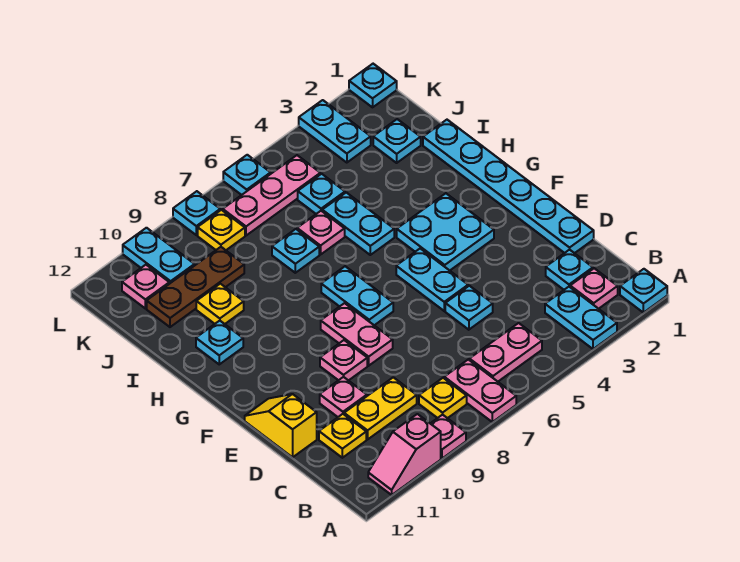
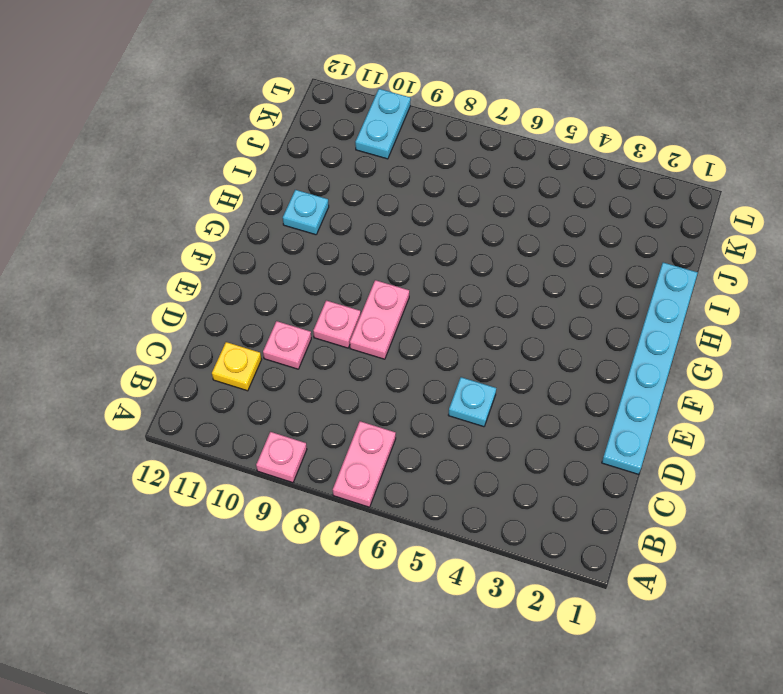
none -> cyan plate A1 level 1
none -> cyan plate A3:B3 level 1
none -> pink slope A10:A11 level 1 top 10
none -> pink plate B2 level 1

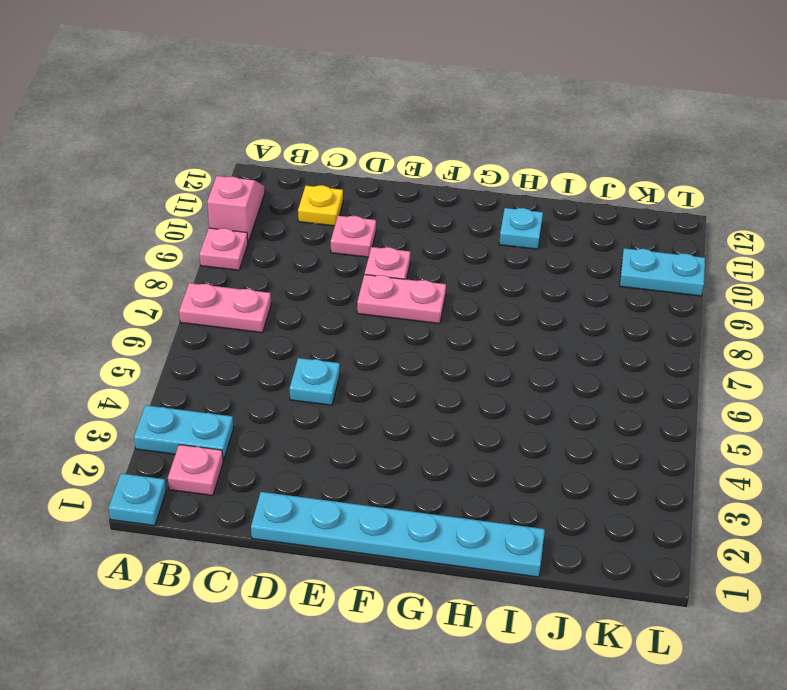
none -> pink plate B5:B6 level 1
none -> yellow plate B8 level 1
none -> cyan plate C2 level 1
none -> yellow plate C9:C10 level 1

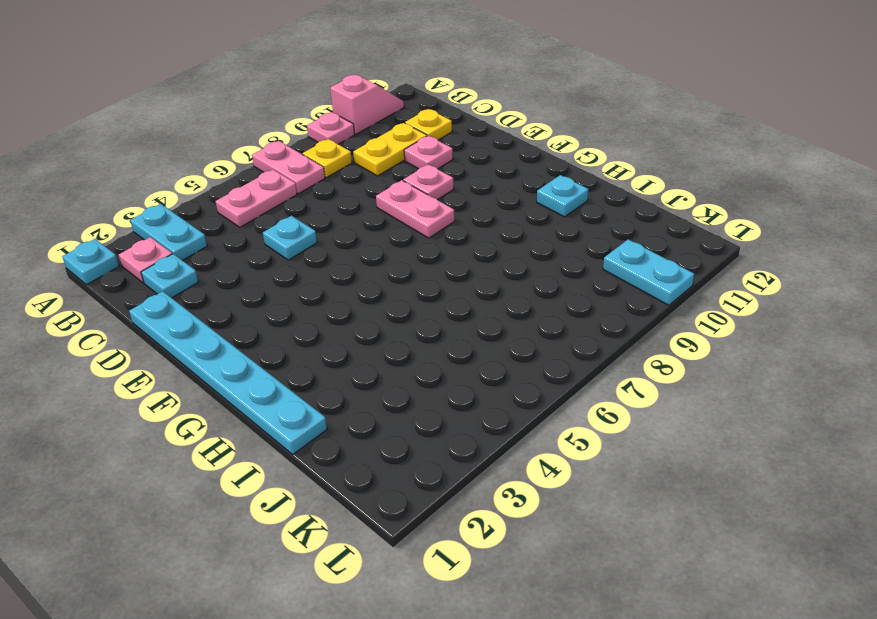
none -> yellow slope D12:E12 level 1 top D
none -> cyan plate E5:F5 level 1
none -> cyan plate F3:G4 level 1
none -> cyan plate F7:G7 level 1

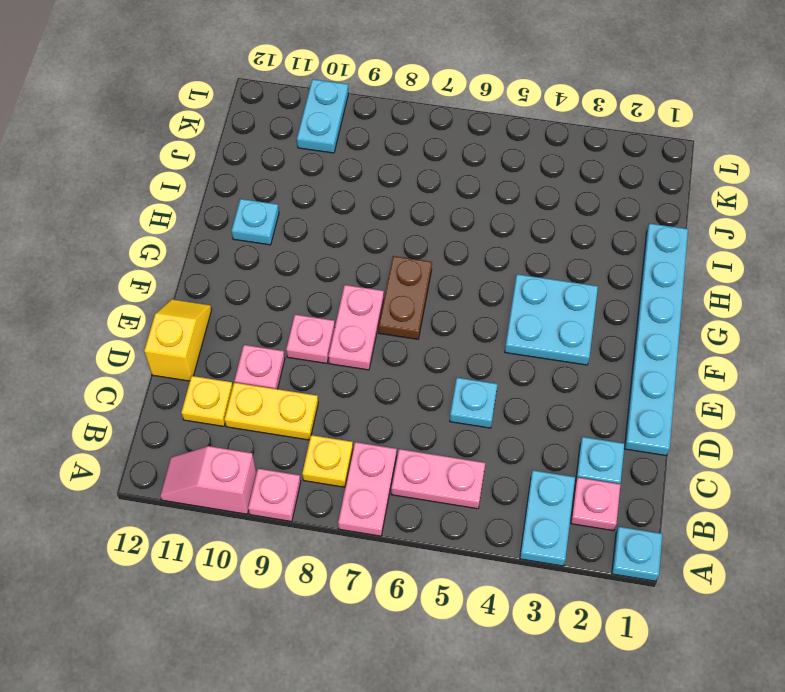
brown plate F7:G7 level 1 -> cyan plate F7:G7 level 1
none -> cyan plate E5:F5 level 1
none -> cyan plate H5:I5 level 1
none -> pink plate I6 level 1
none -> cyan plate I7 level 1

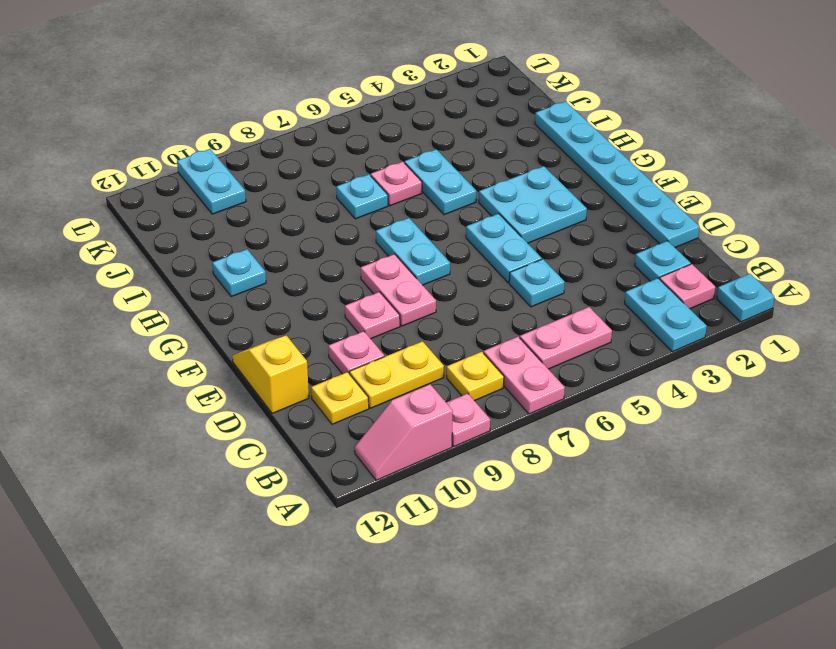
none -> yellow plate I10 level 1
none -> cyan plate J2 level 1
none -> cyan plate J5 level 1
none -> brown plate J9:J11 level 1

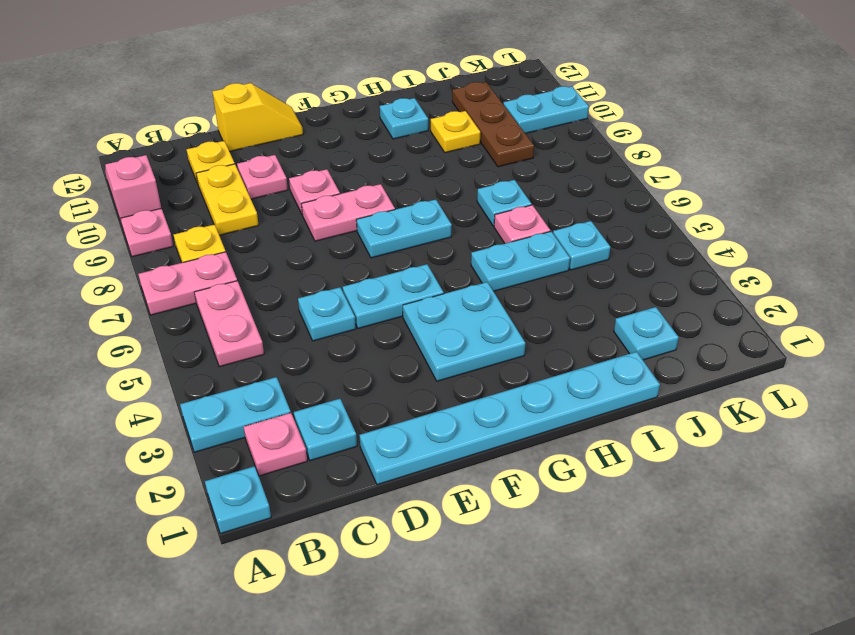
none -> cyan plate K3:L3 level 1
none -> pink plate K5:K7 level 1
none -> yellow plate K8 level 1
none -> pink plate K11 level 1

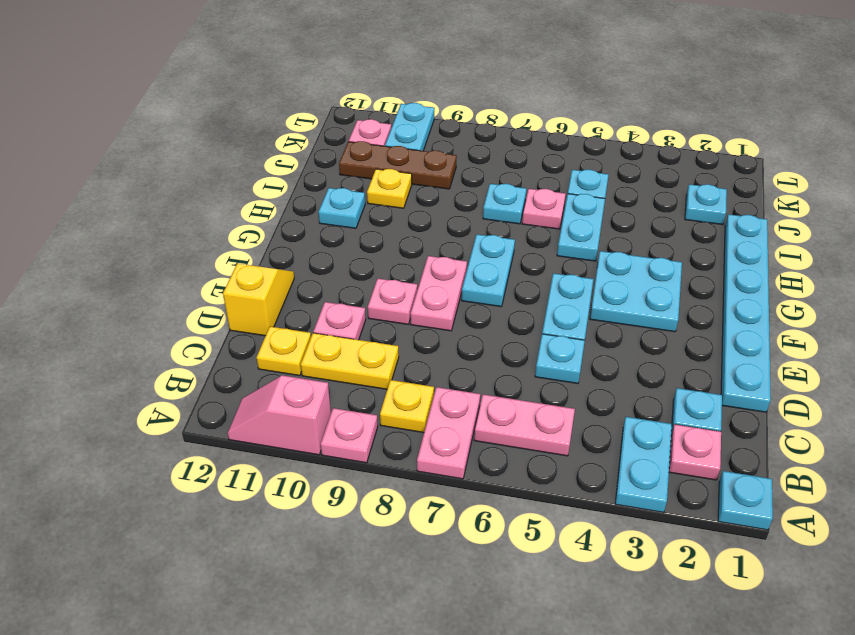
none -> cyan plate K3:L3 level 1
none -> pink plate K5:K7 level 1
none -> yellow plate K8 level 1
none -> cyan plate L1 level 1

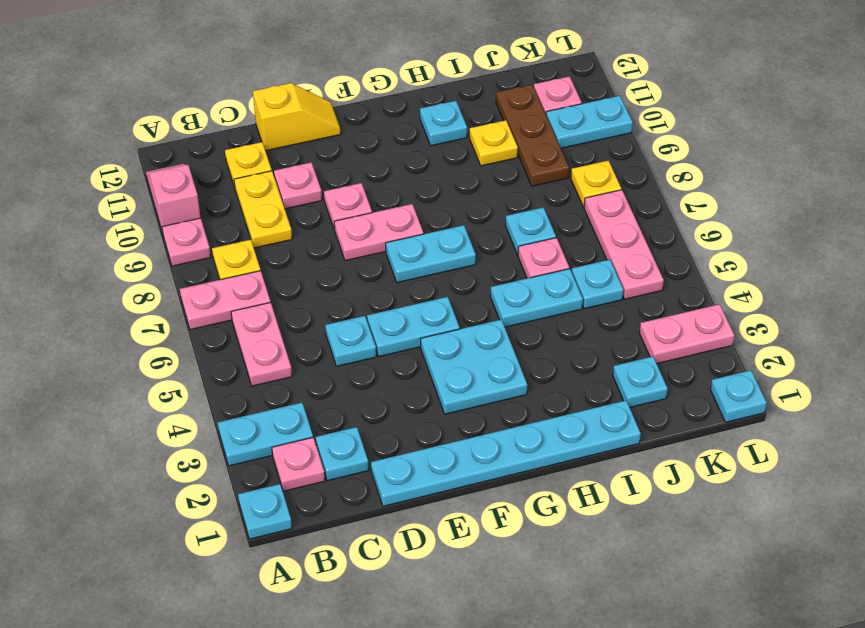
pink plate K3:L3 level 1 -> cyan plate K3:L3 level 1
none -> cyan plate L6 level 1
none -> cyan plate L8 level 1

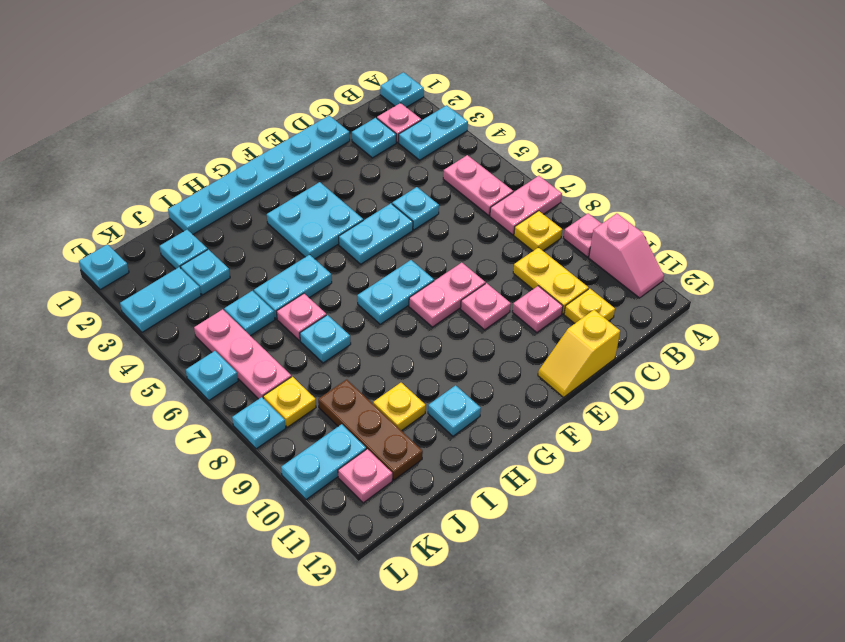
cyan plate J3 level 1 -> none

